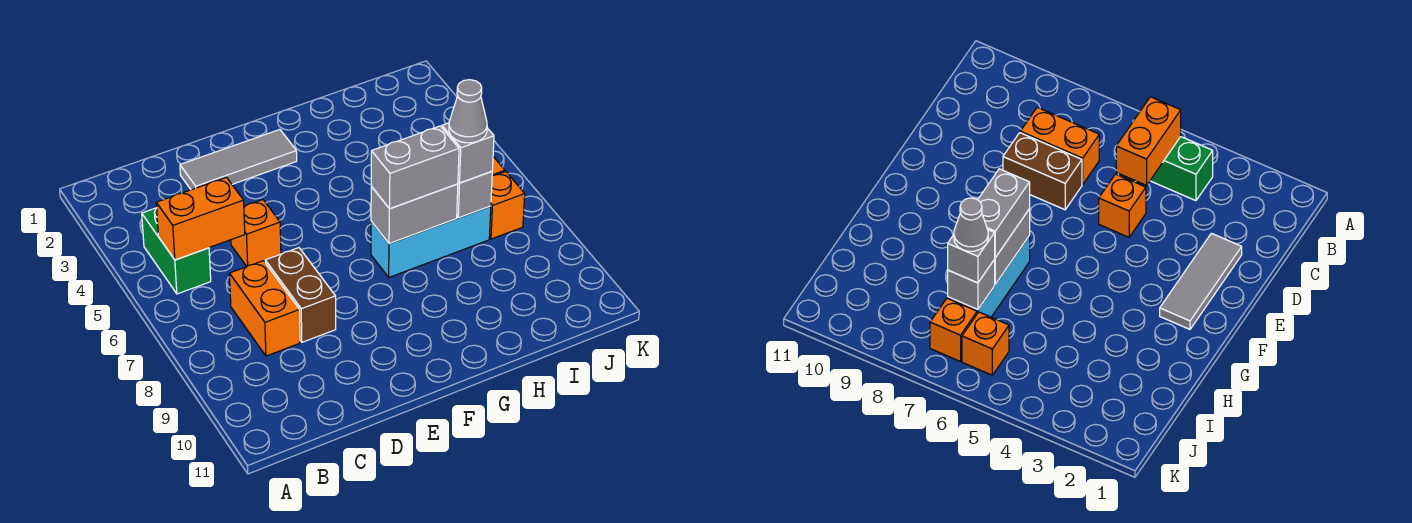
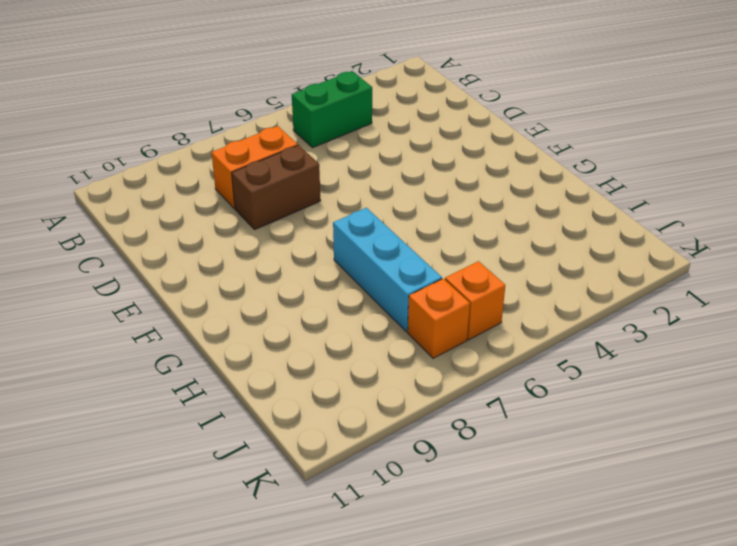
none -> grey tile D2:F2 level 1
none -> orange brick D5 level 1
none -> orange brick B5:C5 level 2

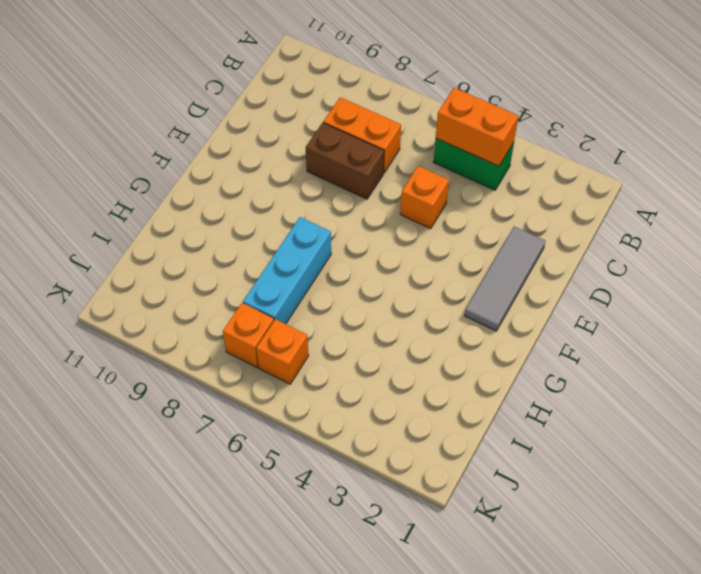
orange brick B4:B5 level 2 -> orange brick B5:C5 level 2
none -> grey brick G7:H7 level 2
none -> grey brick I7 level 2
none -> grey brick G7:H7 level 3

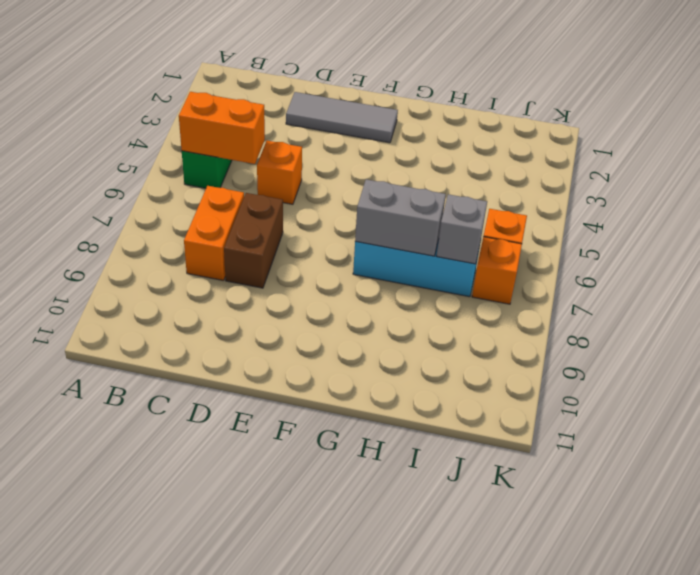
none -> grey brick G7:H7 level 3
none -> grey brick I7 level 3
none -> grey cone I7 level 4

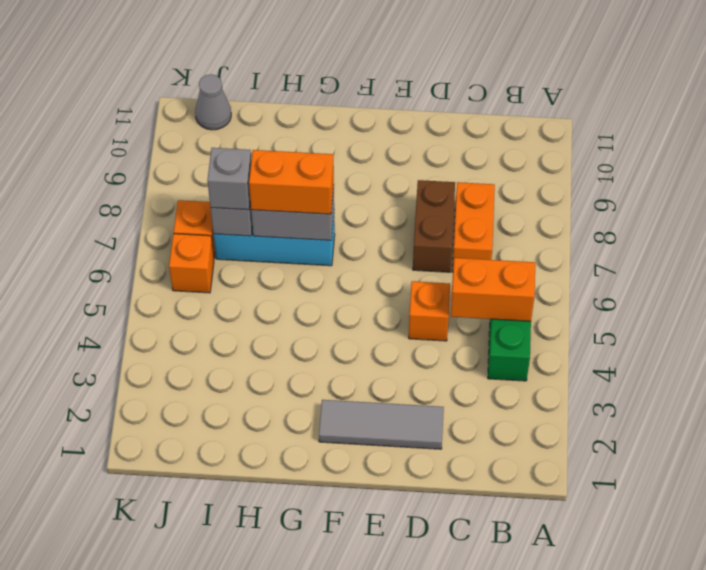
orange brick G7:H7 level 3 -> grey brick G7:H7 level 3
grey cone J11 level 1 -> grey cone I7 level 4

